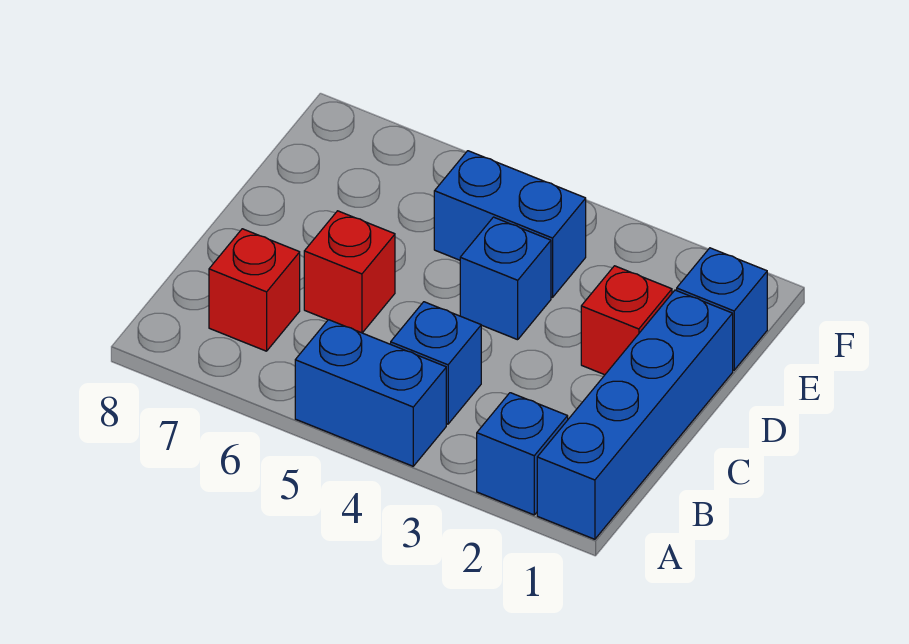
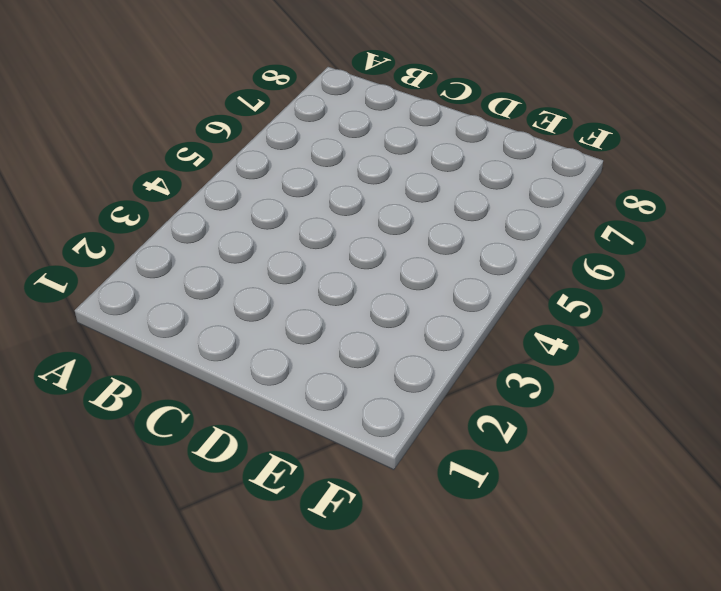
none -> blue brick A1:D1 level 1
none -> blue brick A2 level 1

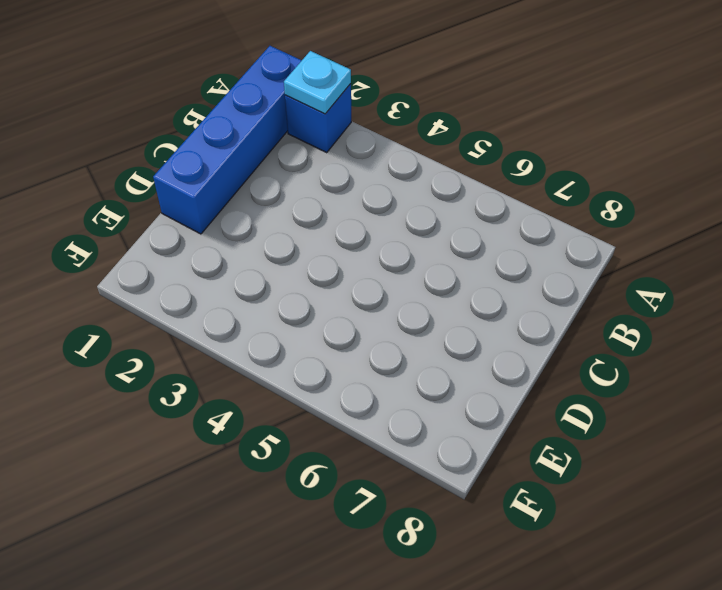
cyan plate A2 level 2 -> none
none -> blue brick A4:A5 level 1
none -> blue brick B4 level 1

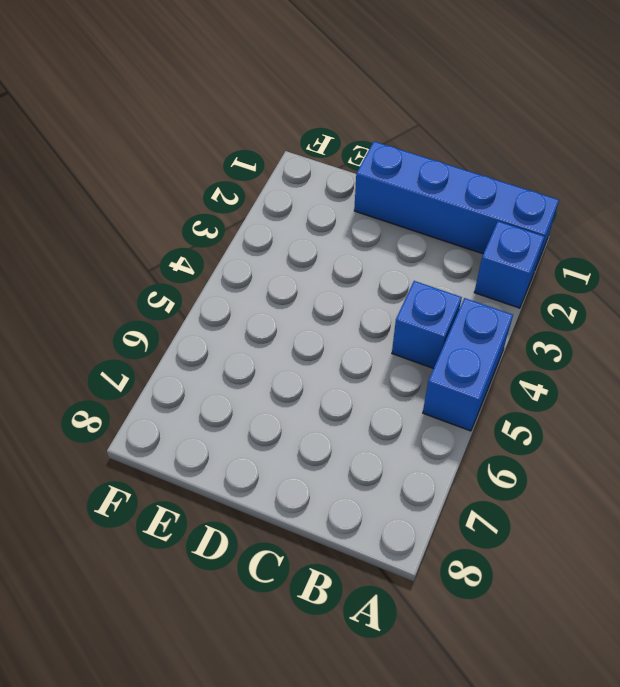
none -> red brick B7 level 1
none -> red brick C6 level 1

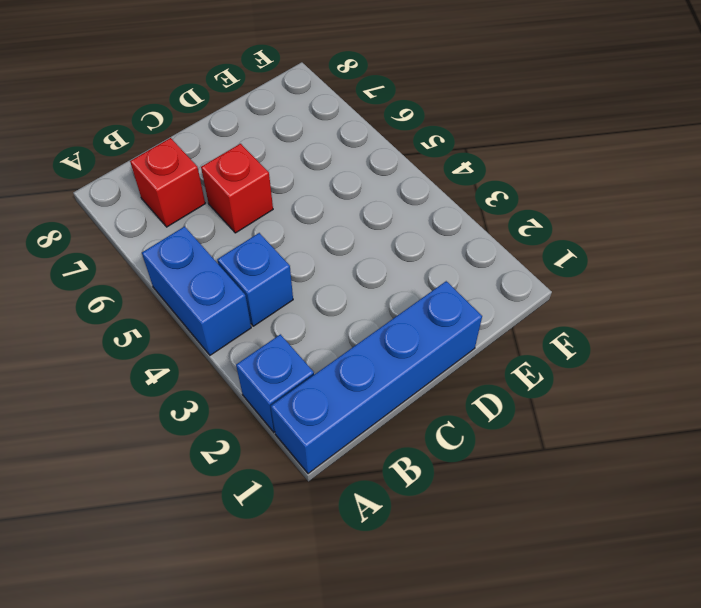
none -> red brick D2 level 1
none -> blue brick D4 level 1

